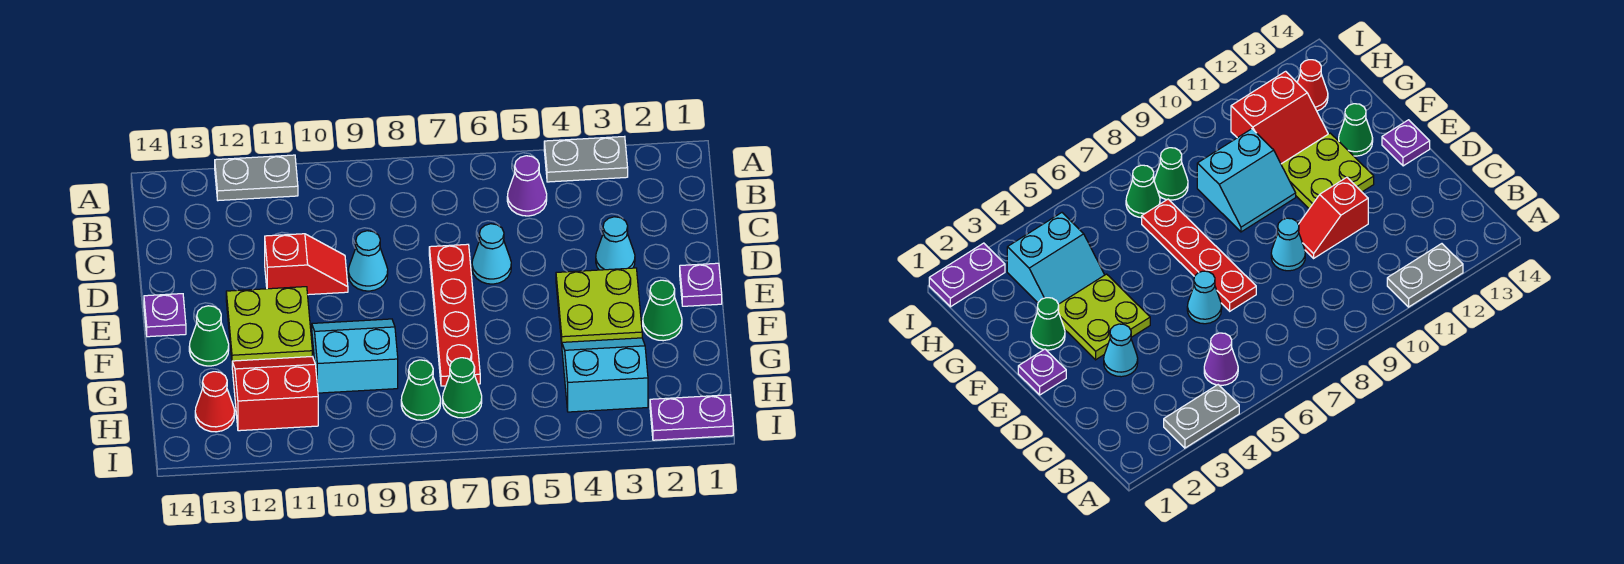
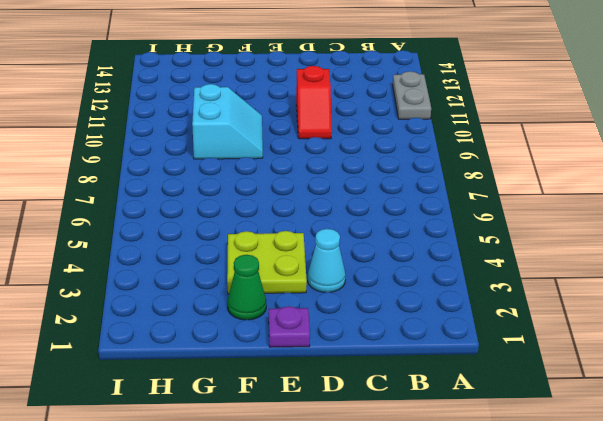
none -> grey plate A3:A4 level 1
none -> purple cone B5 level 1
none -> cyan cone D6 level 1

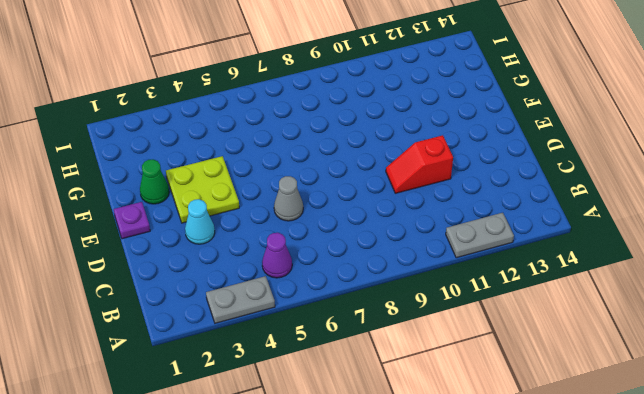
grey cone D6 level 1 -> cyan cone D6 level 1
none -> red plate D7:G7 level 1
none -> cyan cone D9 level 1
none -> lime plate E11:F12 level 1

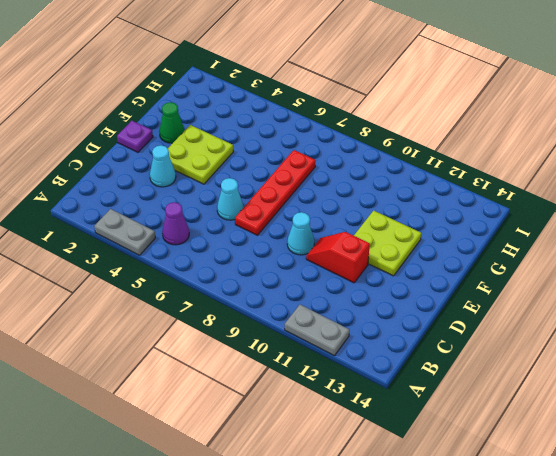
none -> purple plate E14 level 1
none -> cyan slope F9:G10 level 1 top G
none -> green cone F13 level 1

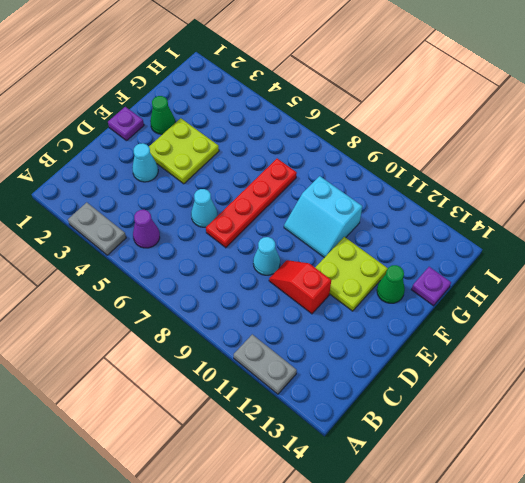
purple plate G14 level 1 -> purple plate E14 level 1
none -> cyan slope G3:H4 level 1 top H
none -> red slope G11:H12 level 1 top H
none -> green cone H7 level 1

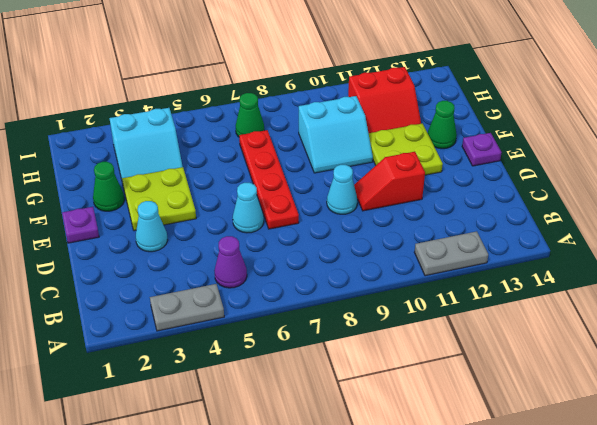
none -> green cone H8 level 1
none -> red cone H13 level 1
none -> purple plate I1:I2 level 1

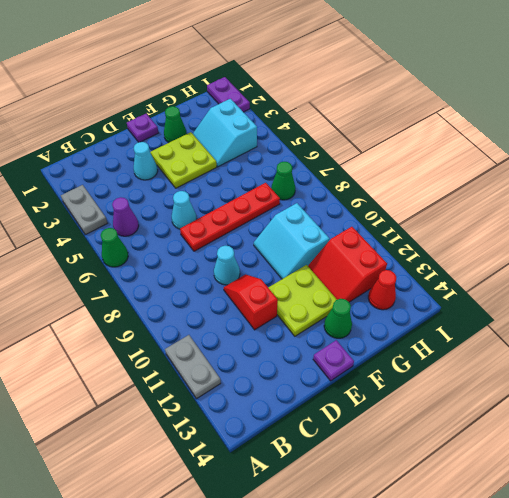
green cone A6 level 1 -> green cone H8 level 1

